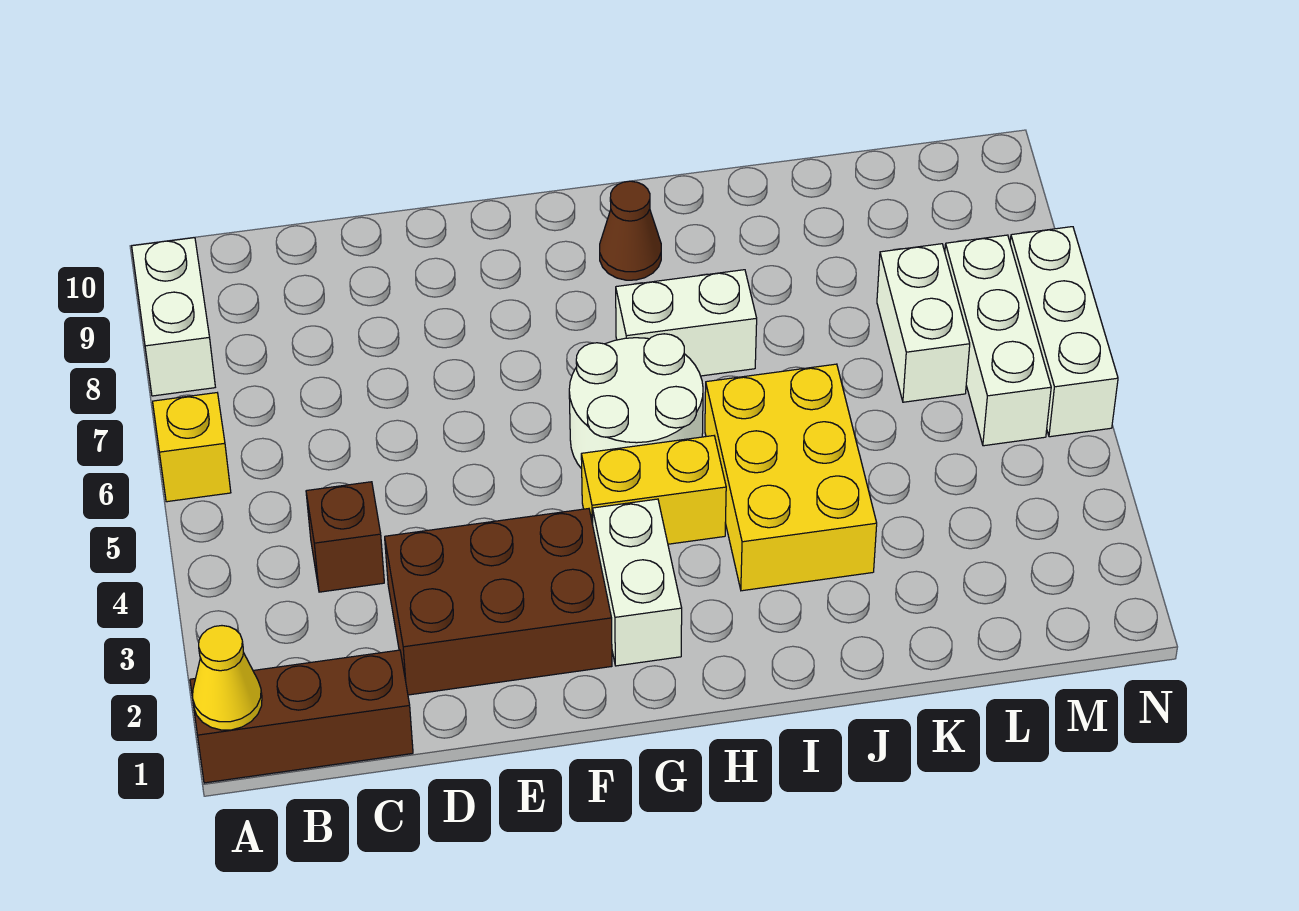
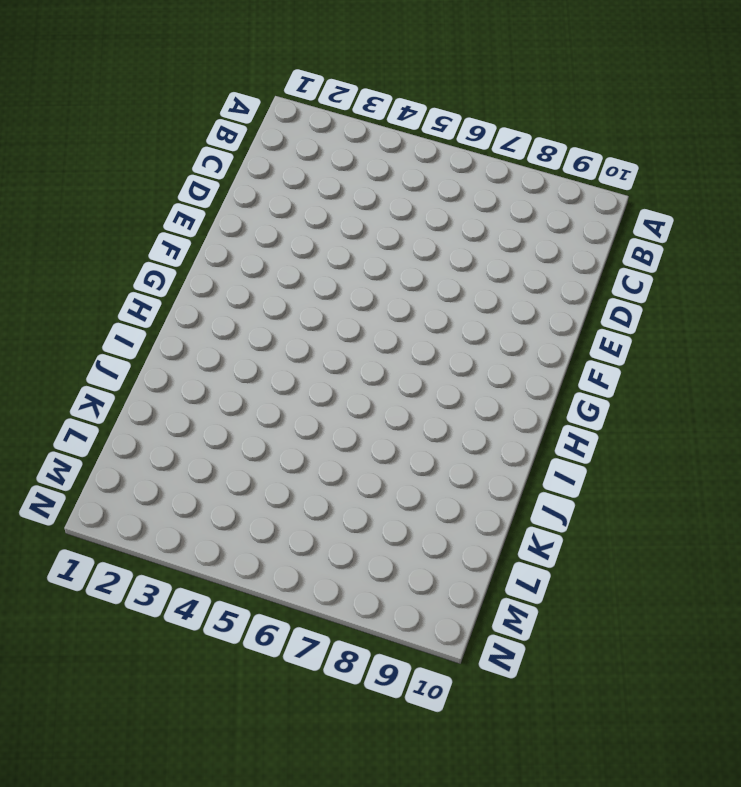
none -> brown brick A1:C1 level 1
none -> yellow brick A6 level 1
none -> white brick A8:A9 level 1

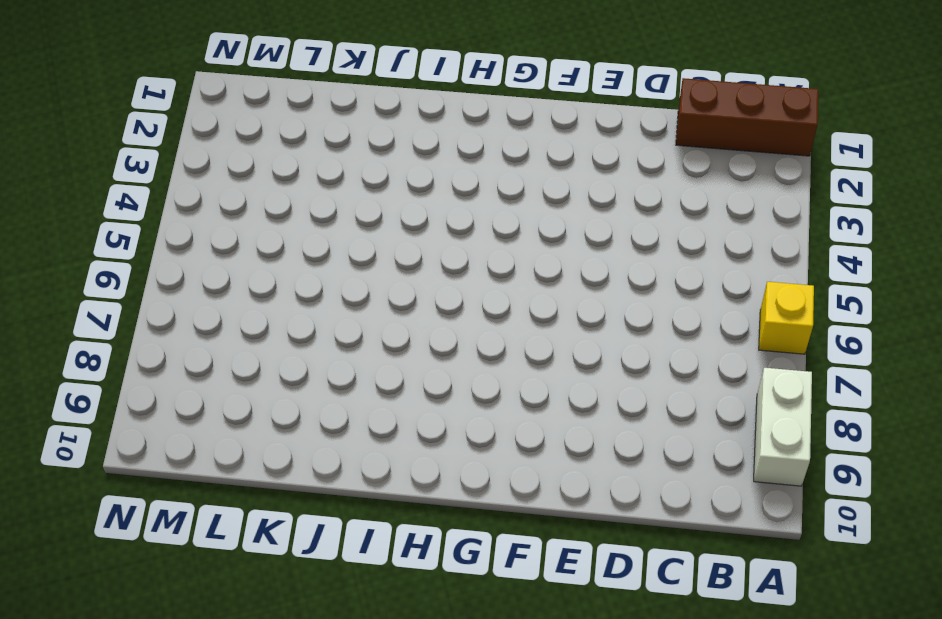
none -> brown brick C4 level 1
none -> brown brick D2:F3 level 1
none -> white brick G2:G3 level 1

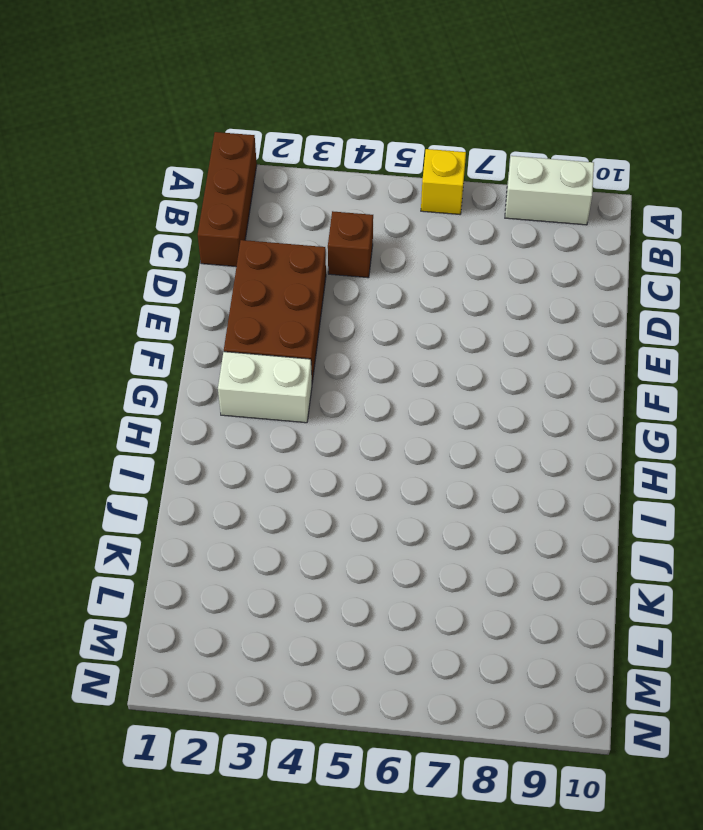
none -> yellow brick G4:H4 level 1
none -> white round brick G5:H6 level 1
none -> white brick H7:I7 level 1

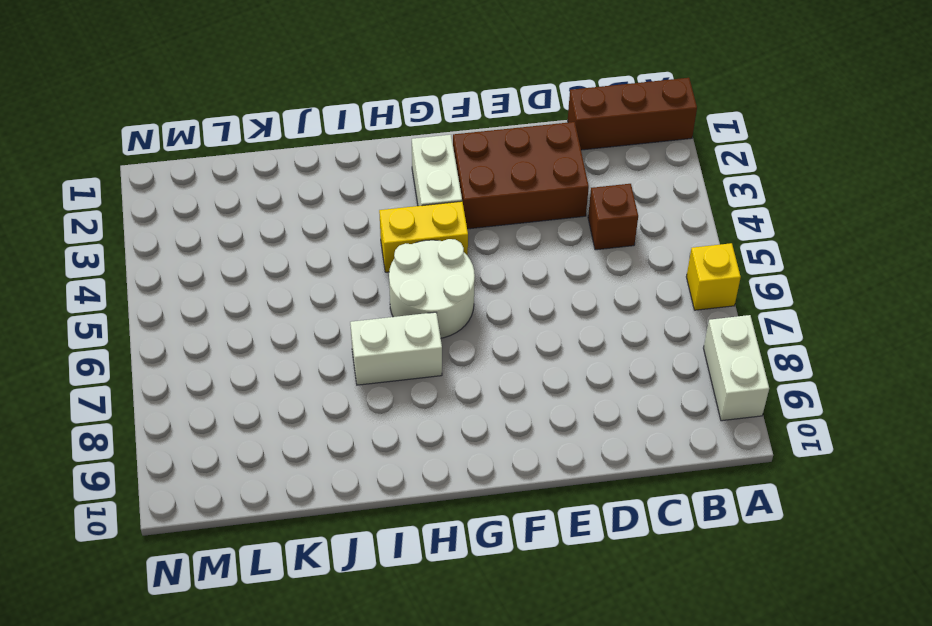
none -> brown cone H9 level 1
none -> yellow brick I3:J5 level 1
none -> white brick L6:L7 level 1

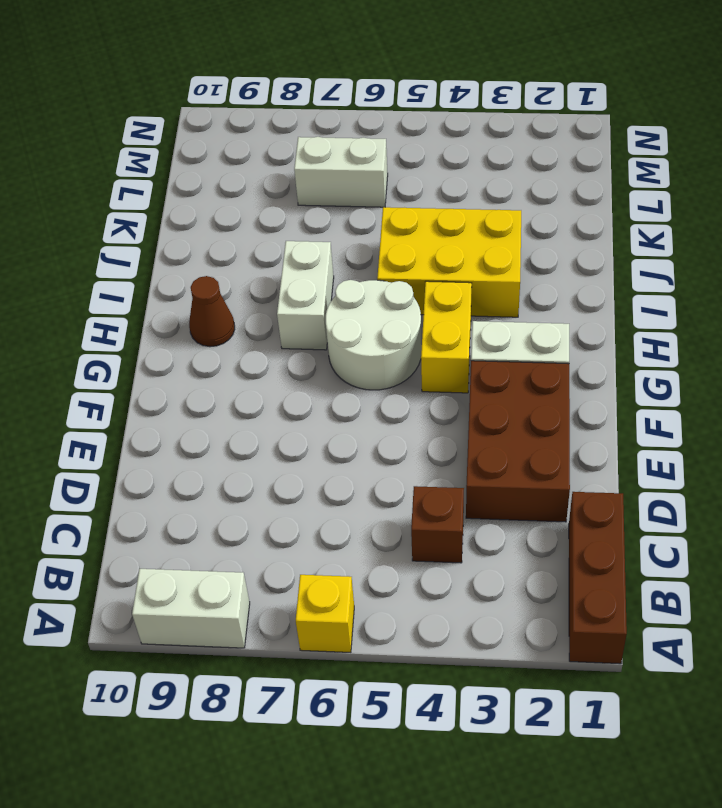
none -> white brick M5:M7 level 1
none -> white brick N5:N7 level 1
none -> yellow cone A1 level 2

